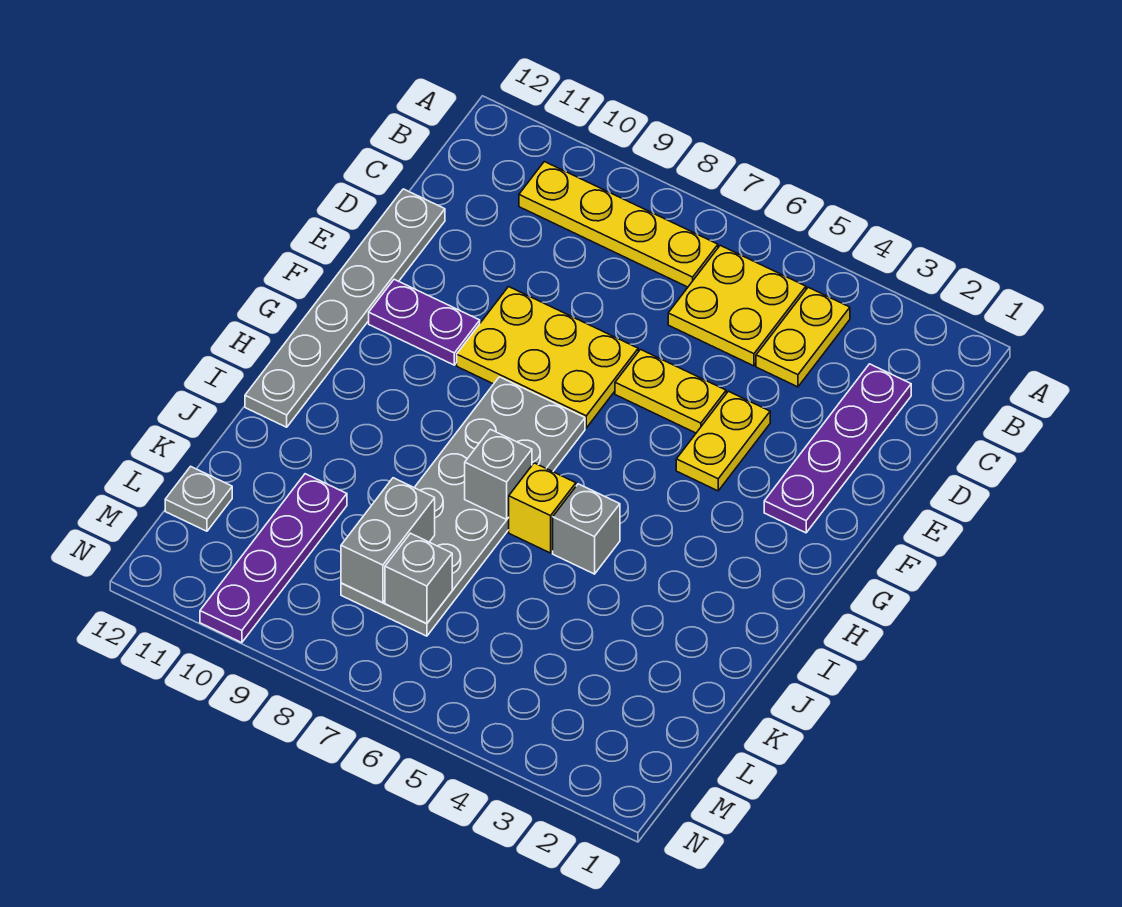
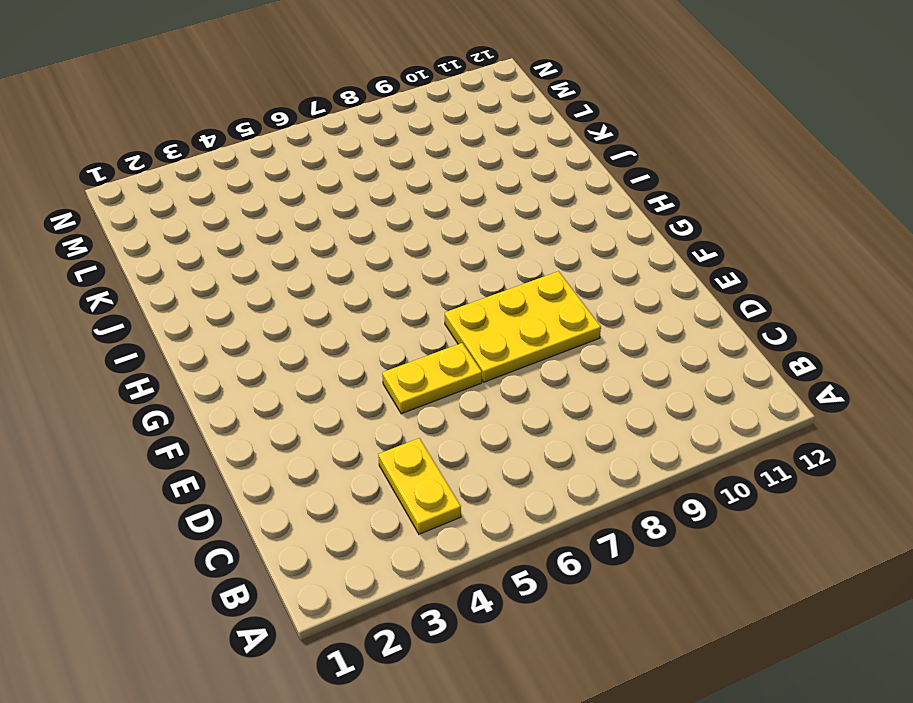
none -> yellow plate B5:C6 level 1
none -> yellow plate B7:B10 level 1
none -> purple plate C2:F2 level 1

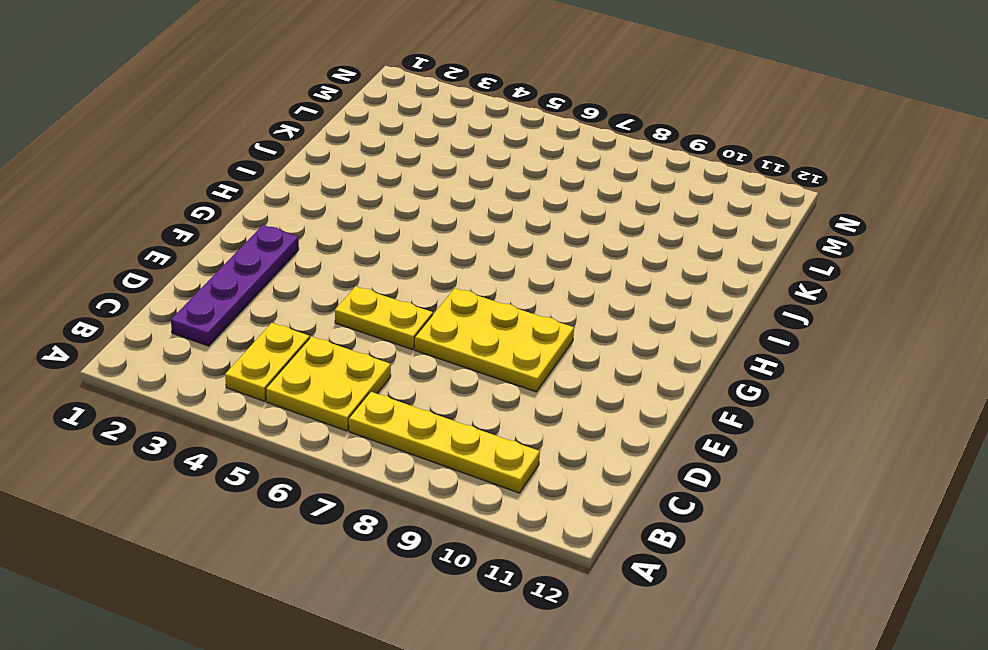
none -> grey plate D12:I12 level 1
none -> yellow plate E4:F4 level 1
none -> purple plate F10:F11 level 1

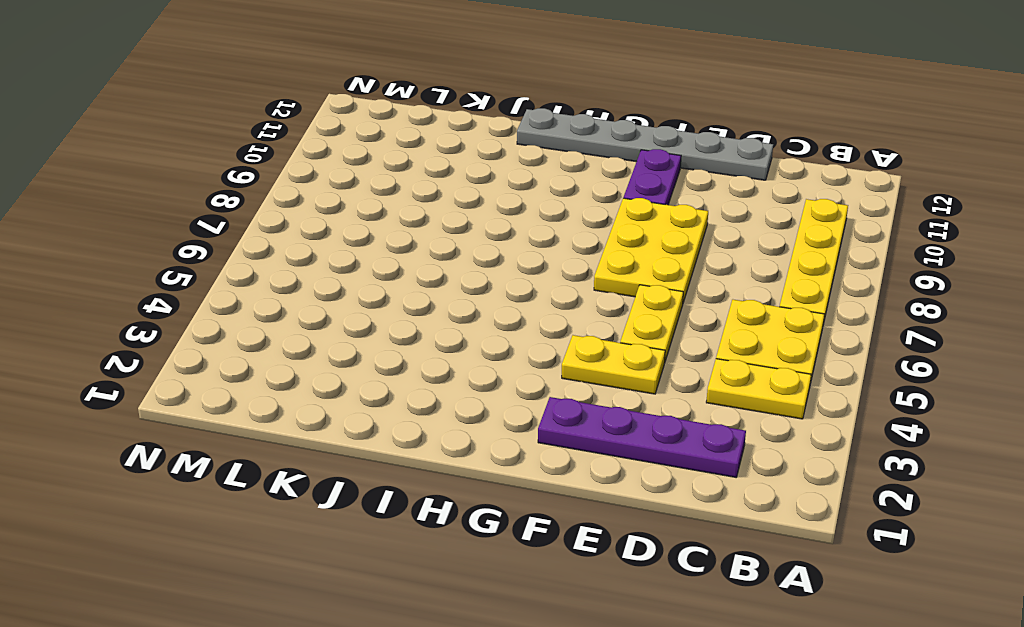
none -> grey plate G7:L8 level 1
none -> grey brick I5 level 1
none -> yellow brick I6 level 1

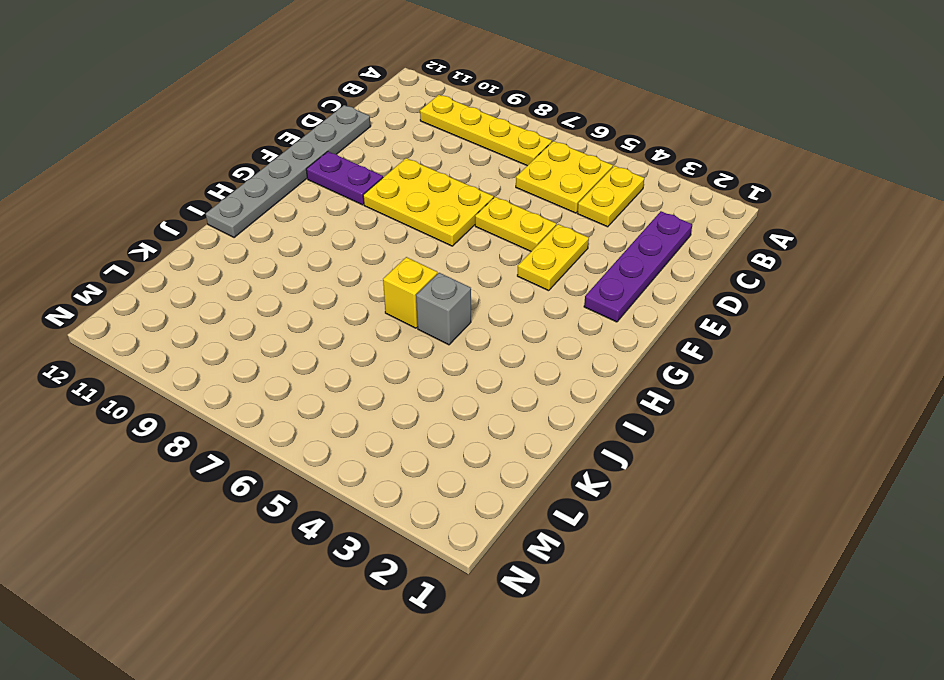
none -> grey plate G7:L8 level 1
none -> purple plate K10:N10 level 1
none -> grey plate L12 level 1

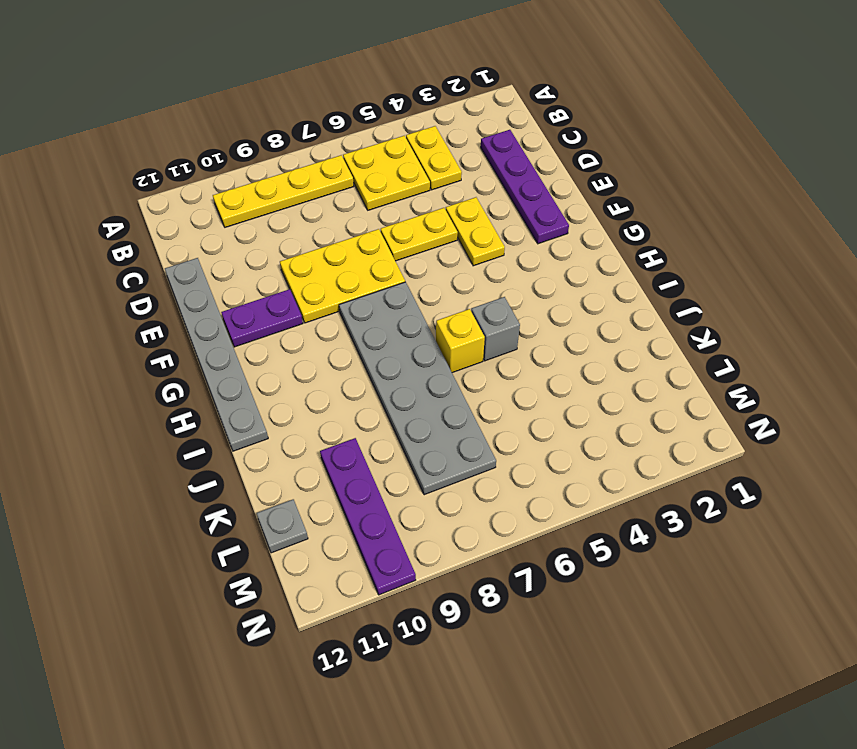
none -> grey brick I7 level 2
none -> grey brick K8:L8 level 2
none -> grey brick L7 level 2

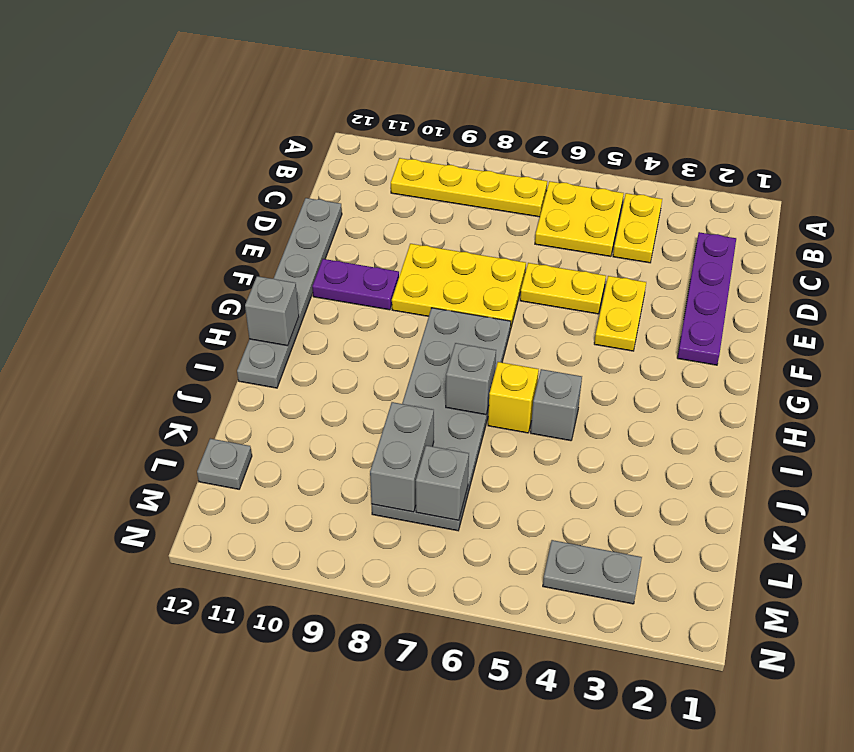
grey brick H12 level 2 -> none
grey plate M3:M4 level 1 -> none
none -> purple plate K10:N10 level 1

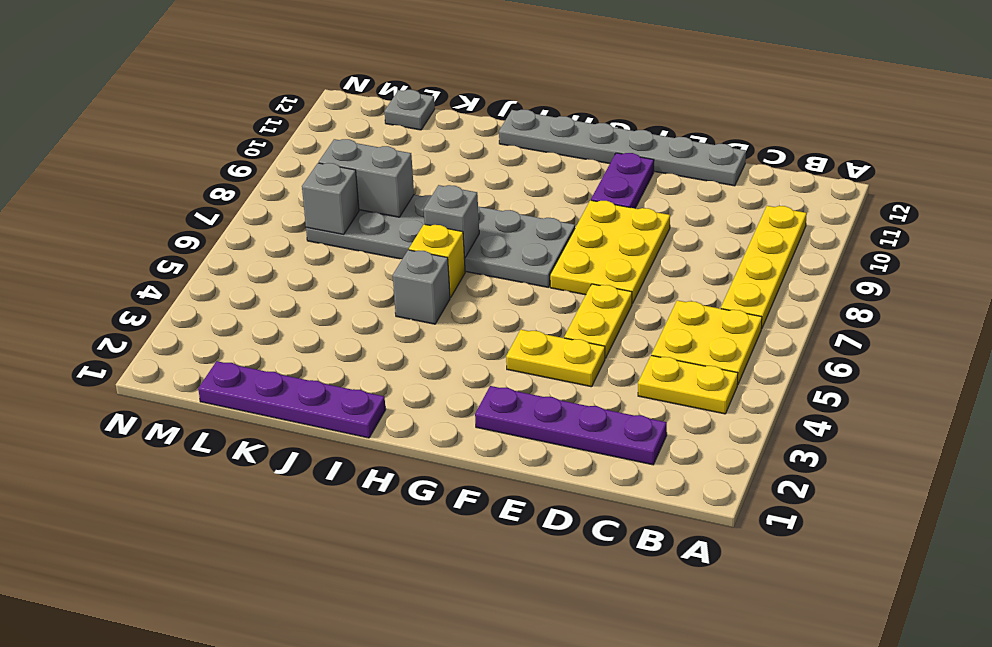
purple plate I1:L1 level 1 -> purple plate K10:N10 level 1

